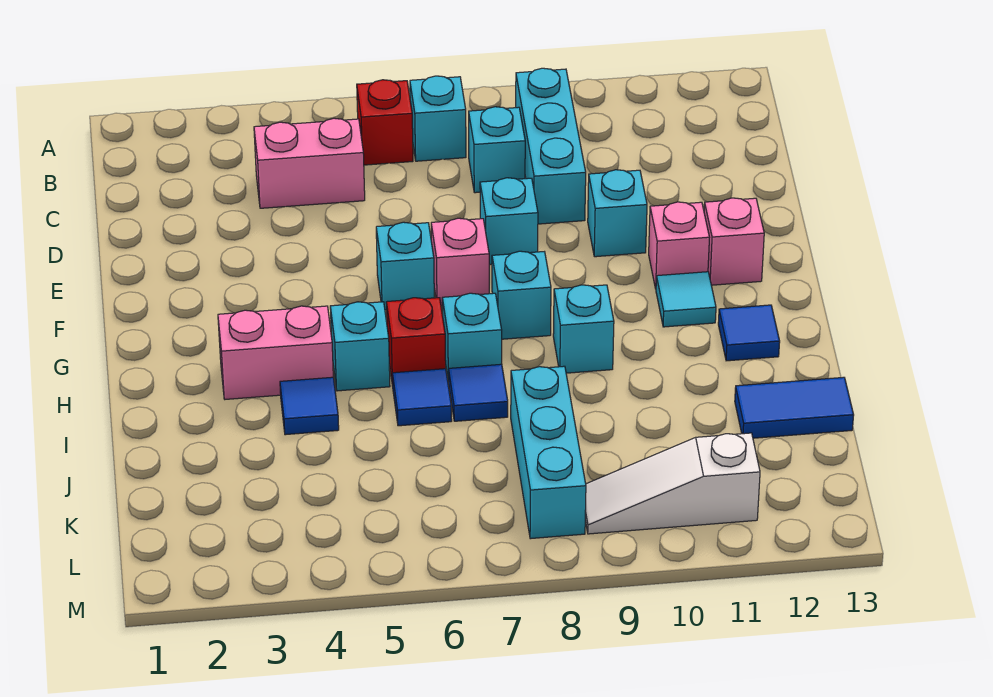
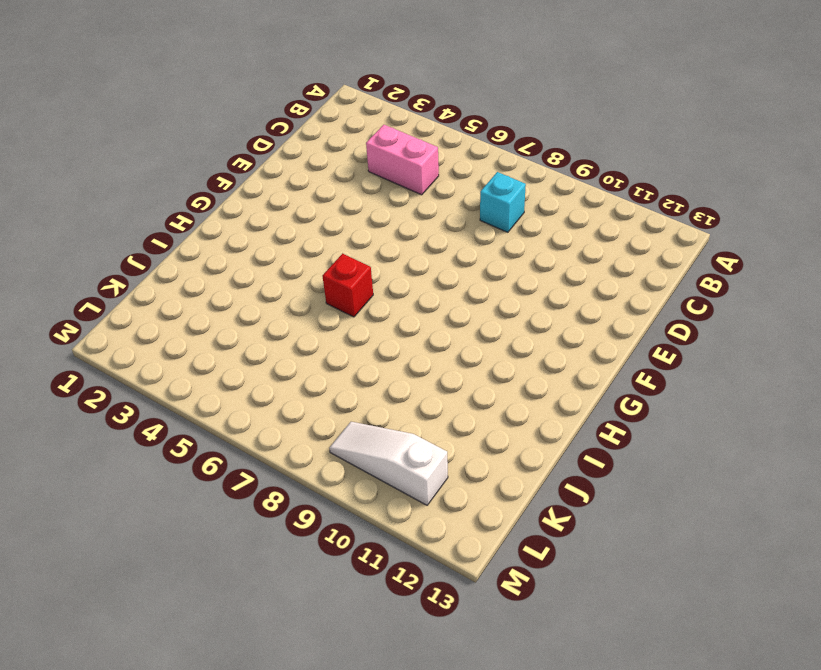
none -> red brick B6 level 1
none -> cyan brick B7 level 1
none -> cyan brick B9:D9 level 1

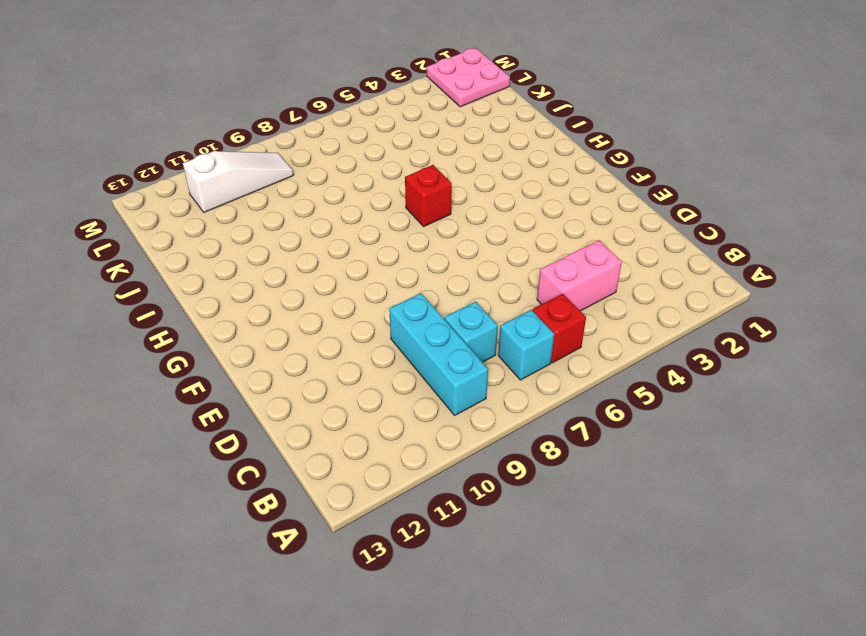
pink plate L1:M2 level 1 -> none
none -> cyan brick E8 level 1
none -> cyan brick E10 level 1
none -> cyan brick F6 level 1

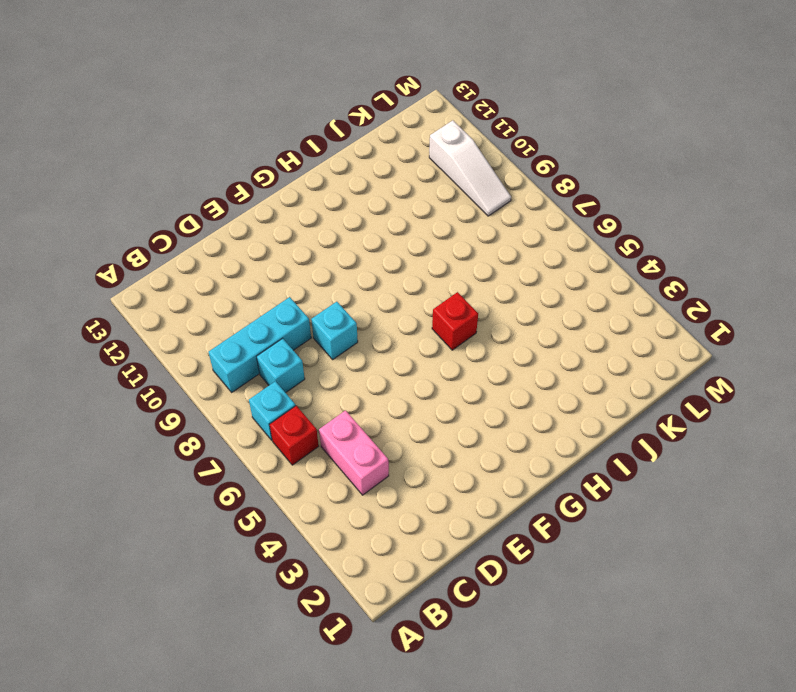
none -> cyan brick E10 level 1
none -> cyan brick F6 level 1
none -> pink brick F7 level 1

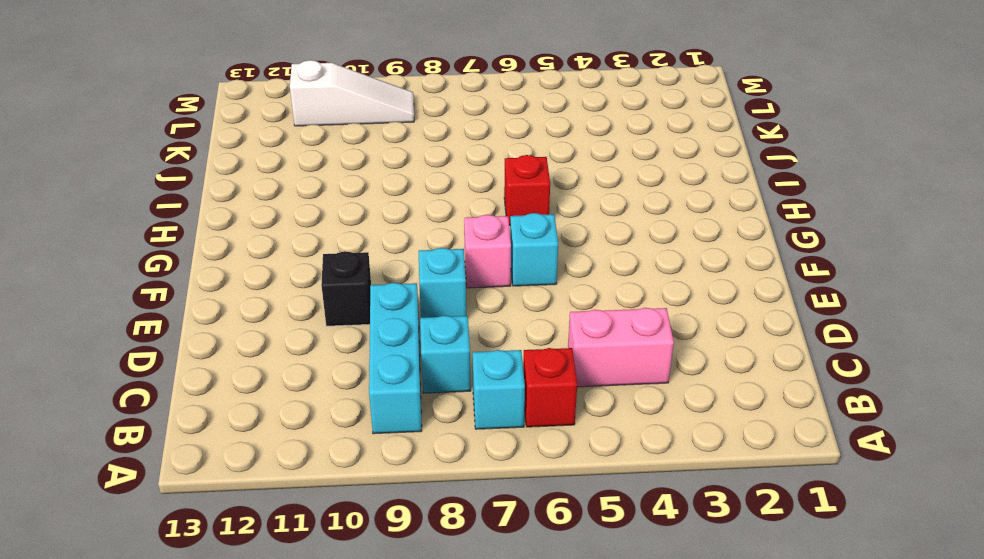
black brick E10 level 1 -> cyan brick E10 level 1
none -> pink brick F11 level 1
none -> pink brick F12 level 1
none -> cyan brick G8 level 1

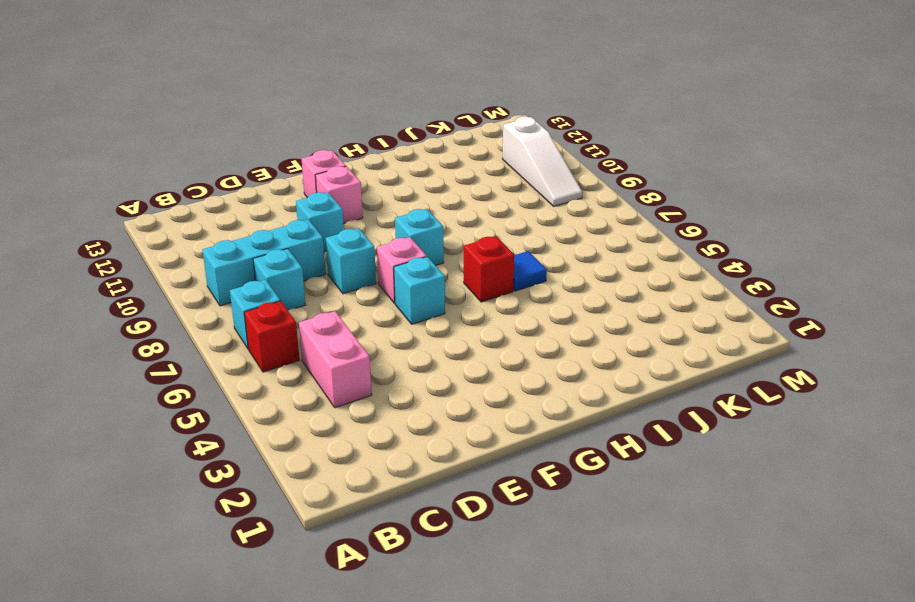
none -> cyan tile G11 level 1
none -> pink brick H3:H4 level 1
none -> cyan brick H5 level 1

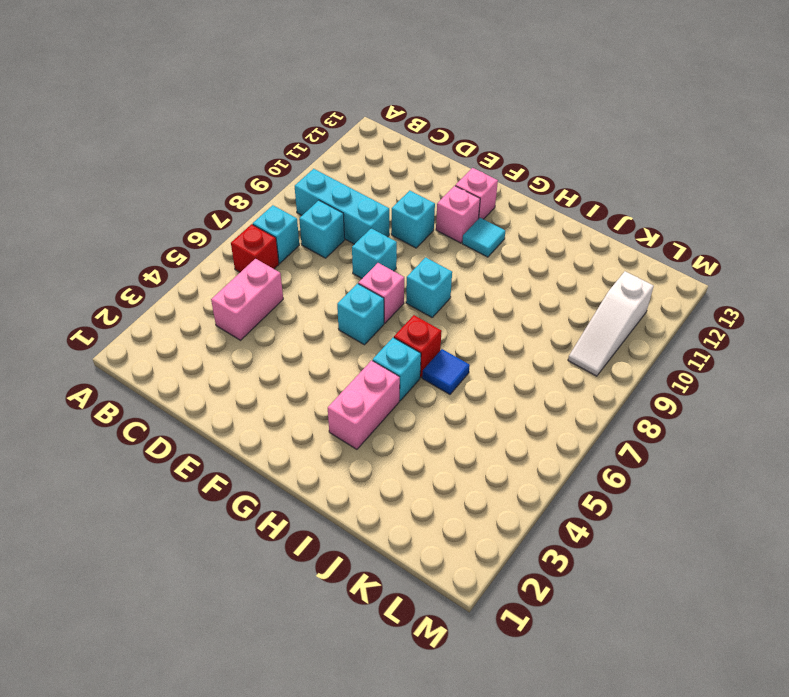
none -> cyan brick H7 level 1
none -> cyan brick H9 level 1
none -> blue tile H12 level 1

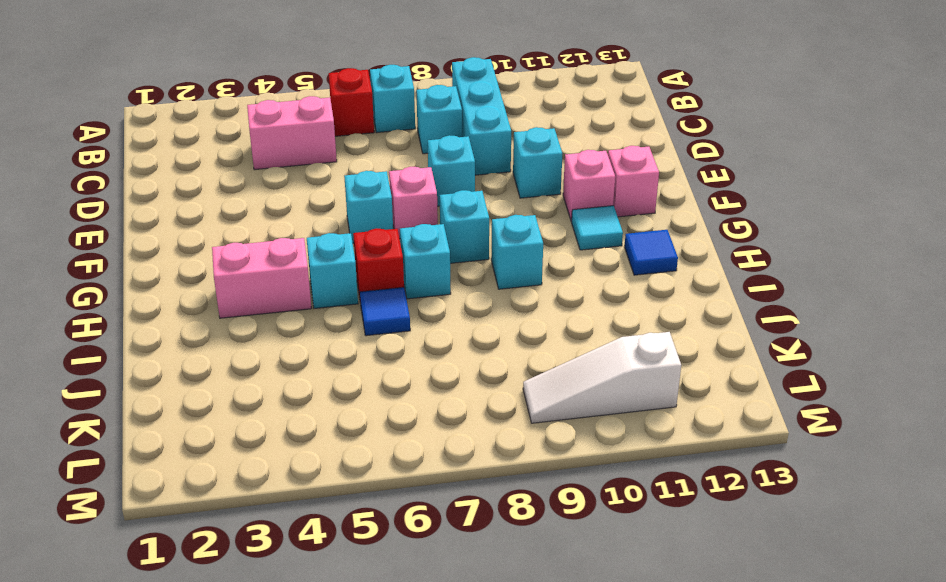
none -> blue tile I4 level 1
none -> blue tile I7 level 1
none -> cyan brick J8:L8 level 1

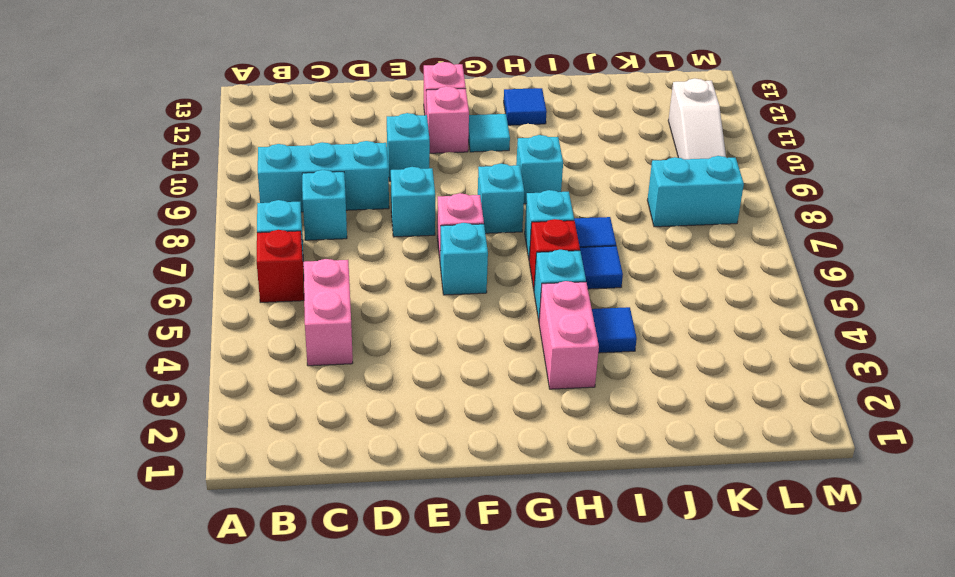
cyan brick K8:L8 level 1 -> cyan brick J8:L8 level 1
none -> blue tile J12:J13 level 1

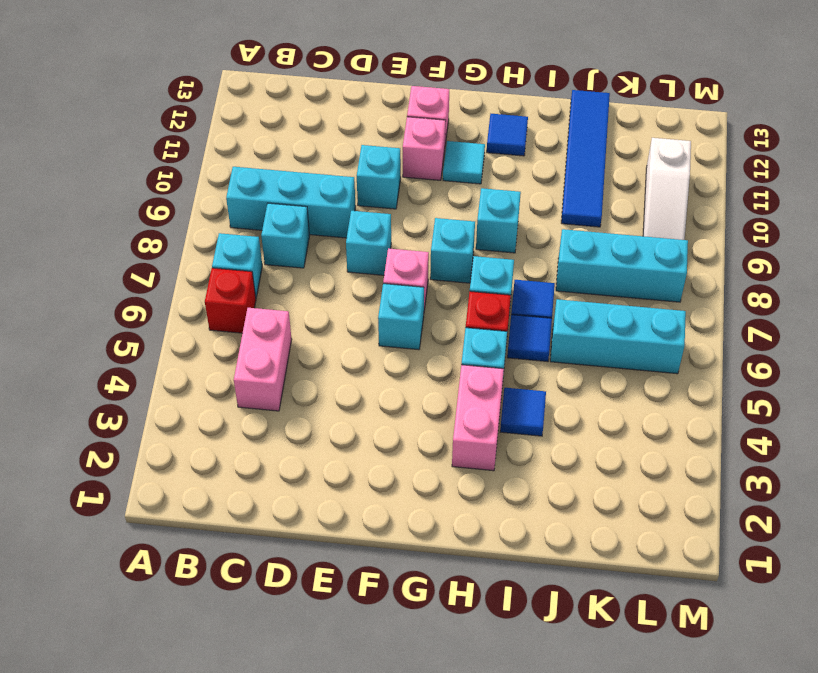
cyan brick J6:L6 level 1 -> none
blue tile J10:J13 level 1 -> blue tile J12:J13 level 1

